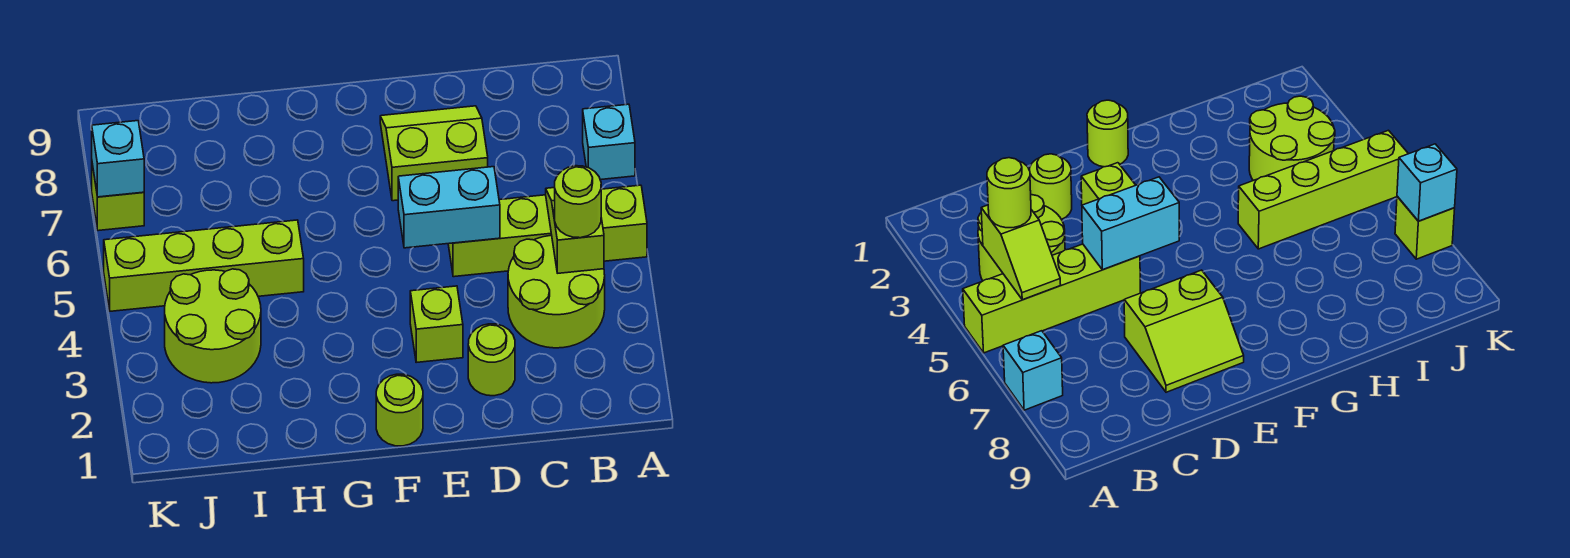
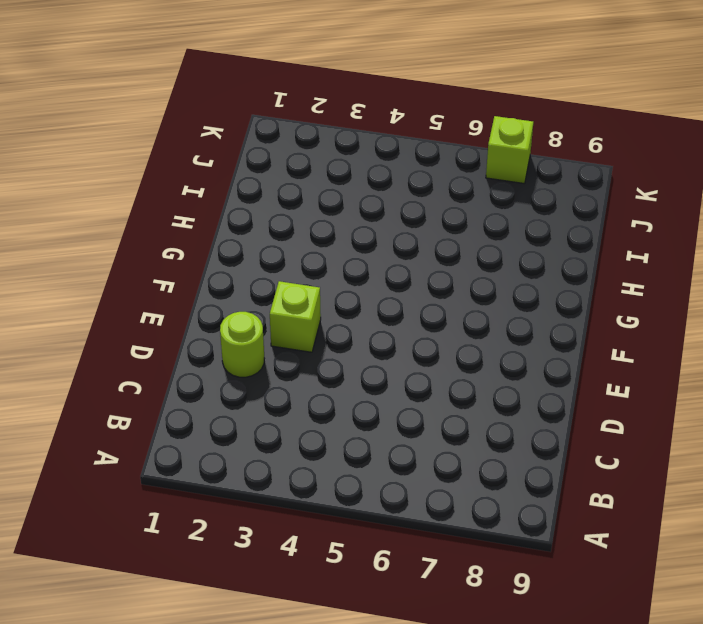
none -> lime brick A5:D5 level 1
none -> cyan brick A7 level 1
none -> lime round brick B3:C4 level 1

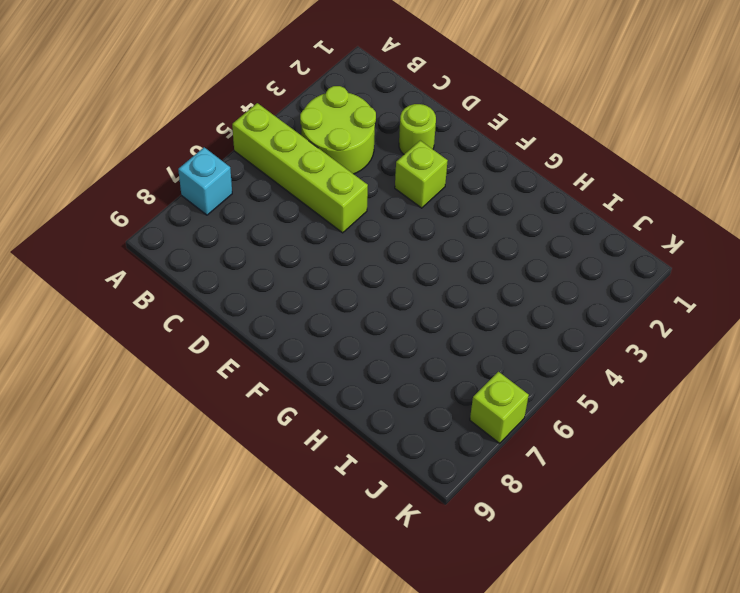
none -> lime slope D7:E8 level 1 top 7
none -> lime round brick F1 level 1
none -> lime brick H5:K5 level 1

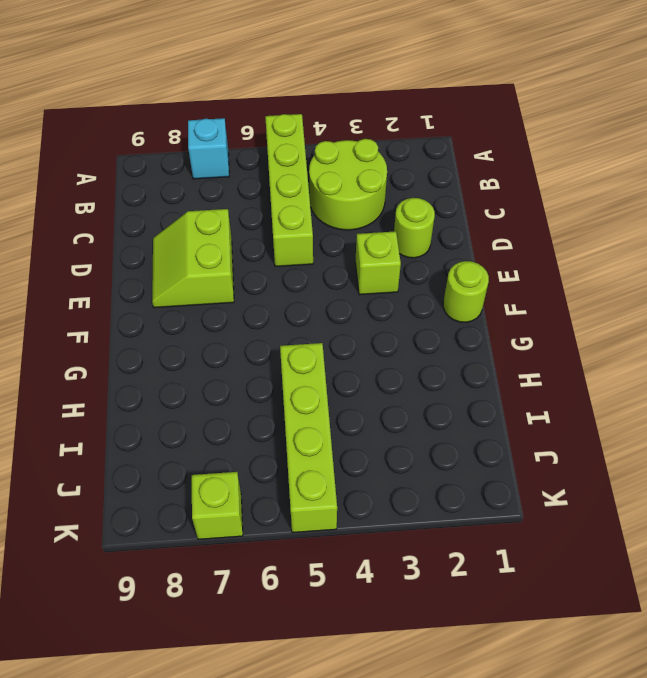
none -> lime round brick I3:J4 level 1
none -> lime slope B4:B5 level 2 top 4
none -> cyan brick D5:E5 level 2

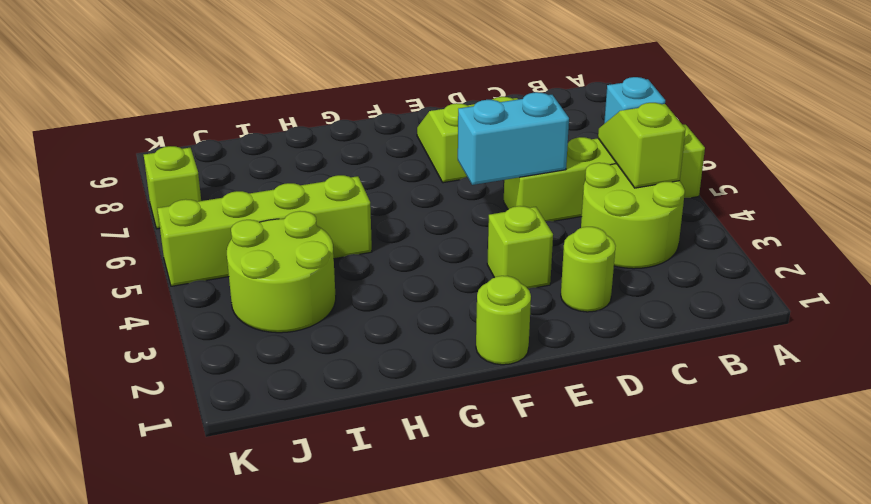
none -> cyan brick K7 level 2
none -> lime round brick B4 level 3

